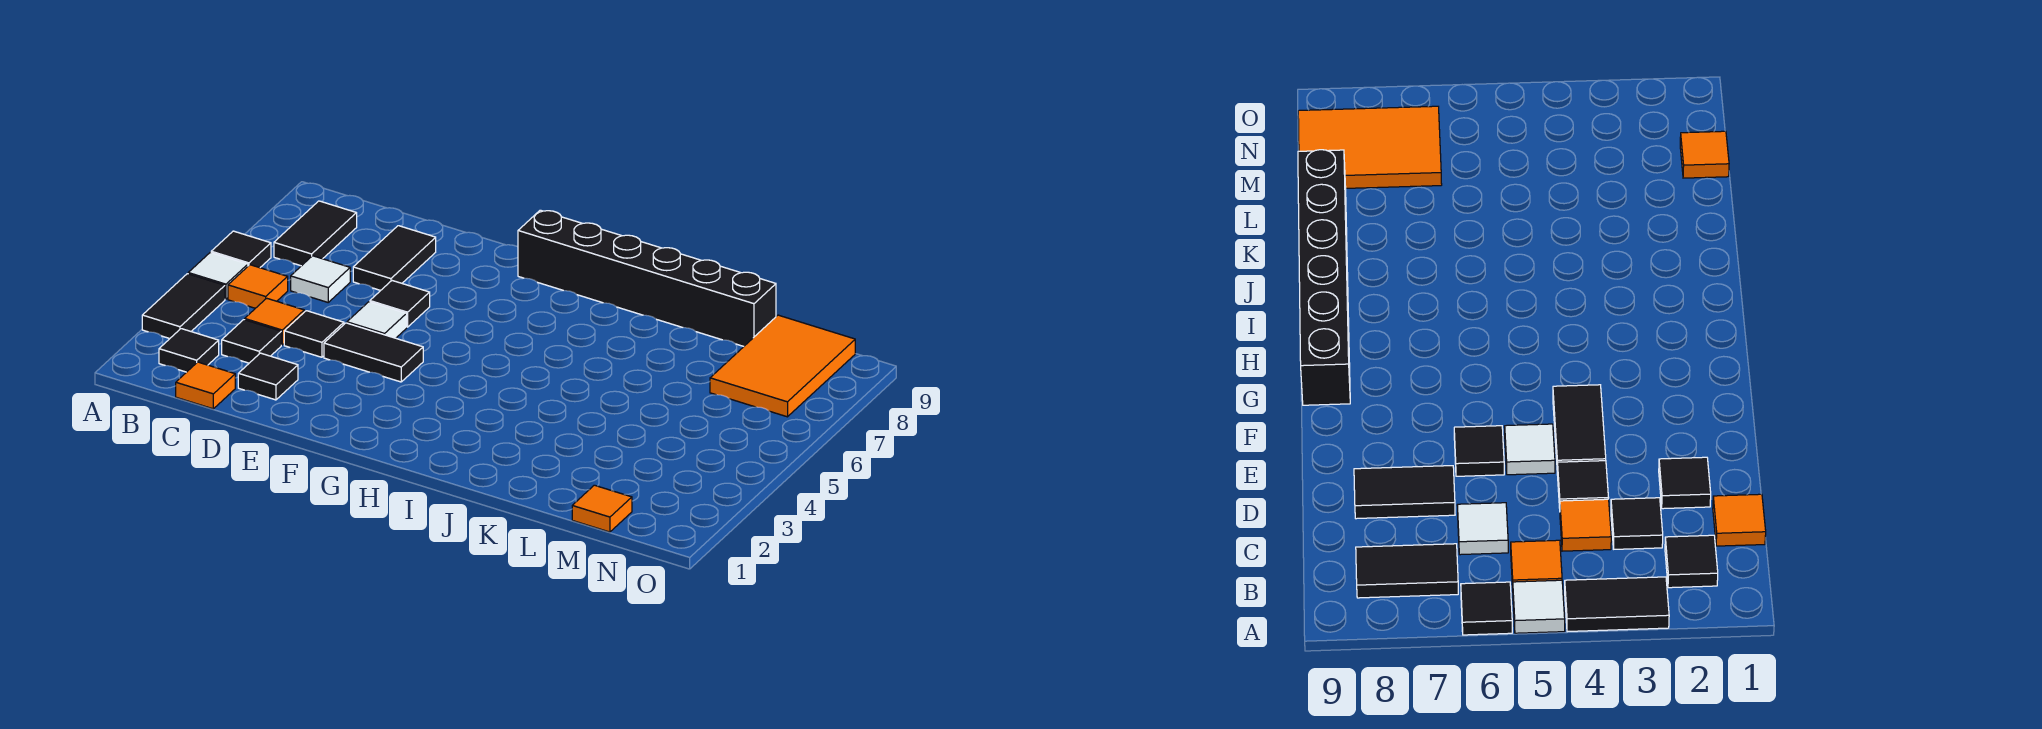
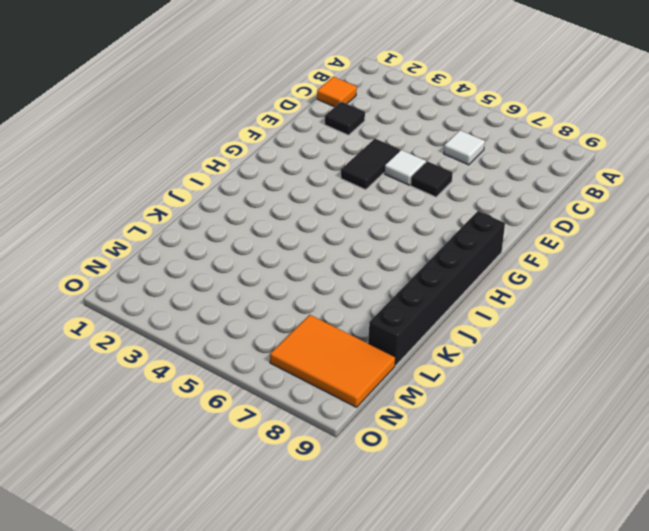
none -> black tile A3:A4 level 1
none -> white tile A5 level 1
none -> black tile A6 level 1

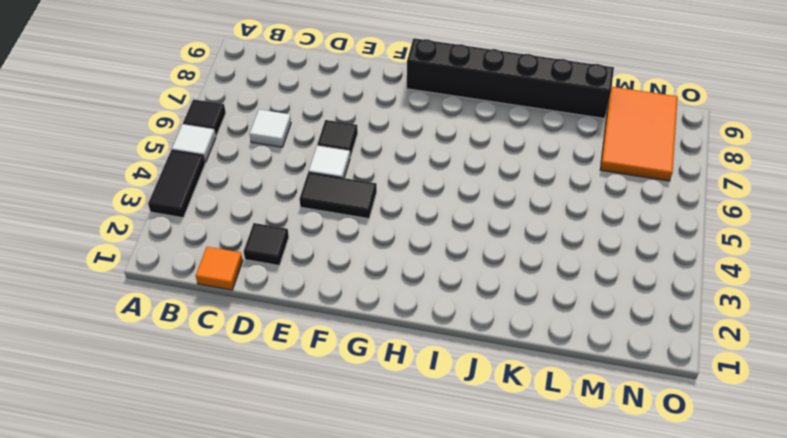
none -> black tile B2 level 1
none -> orange tile B5 level 1
none -> black tile B7:B8 level 1

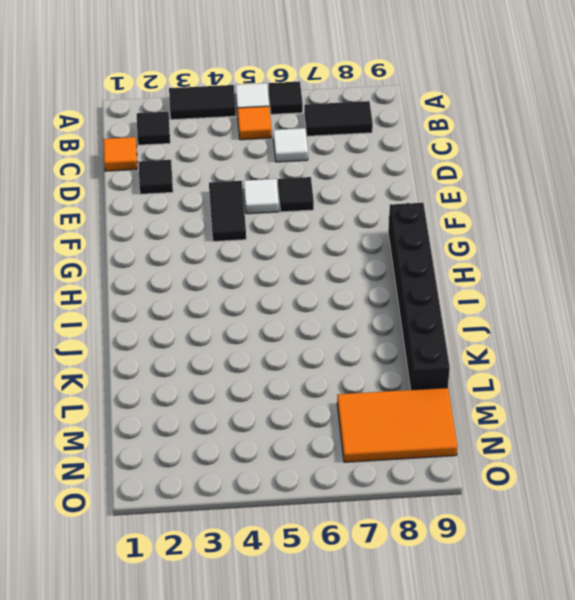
none -> black tile C3 level 1
none -> orange tile C4 level 1
none -> black tile D4 level 1

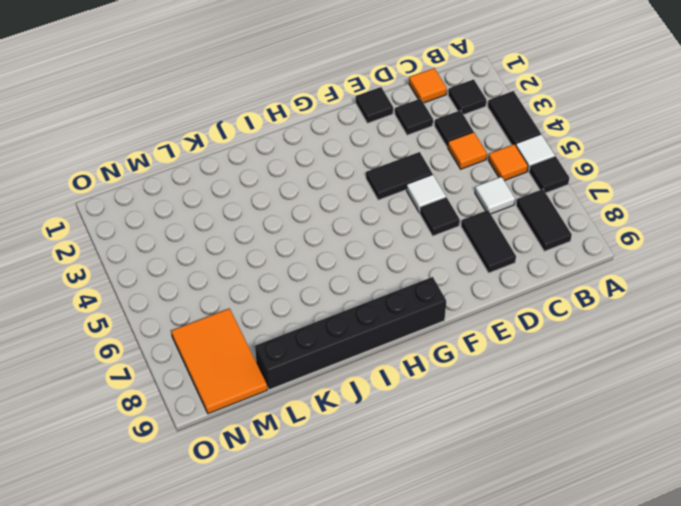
black tile E1 level 1 -> black tile D4 level 1
none -> orange tile M1 level 1

